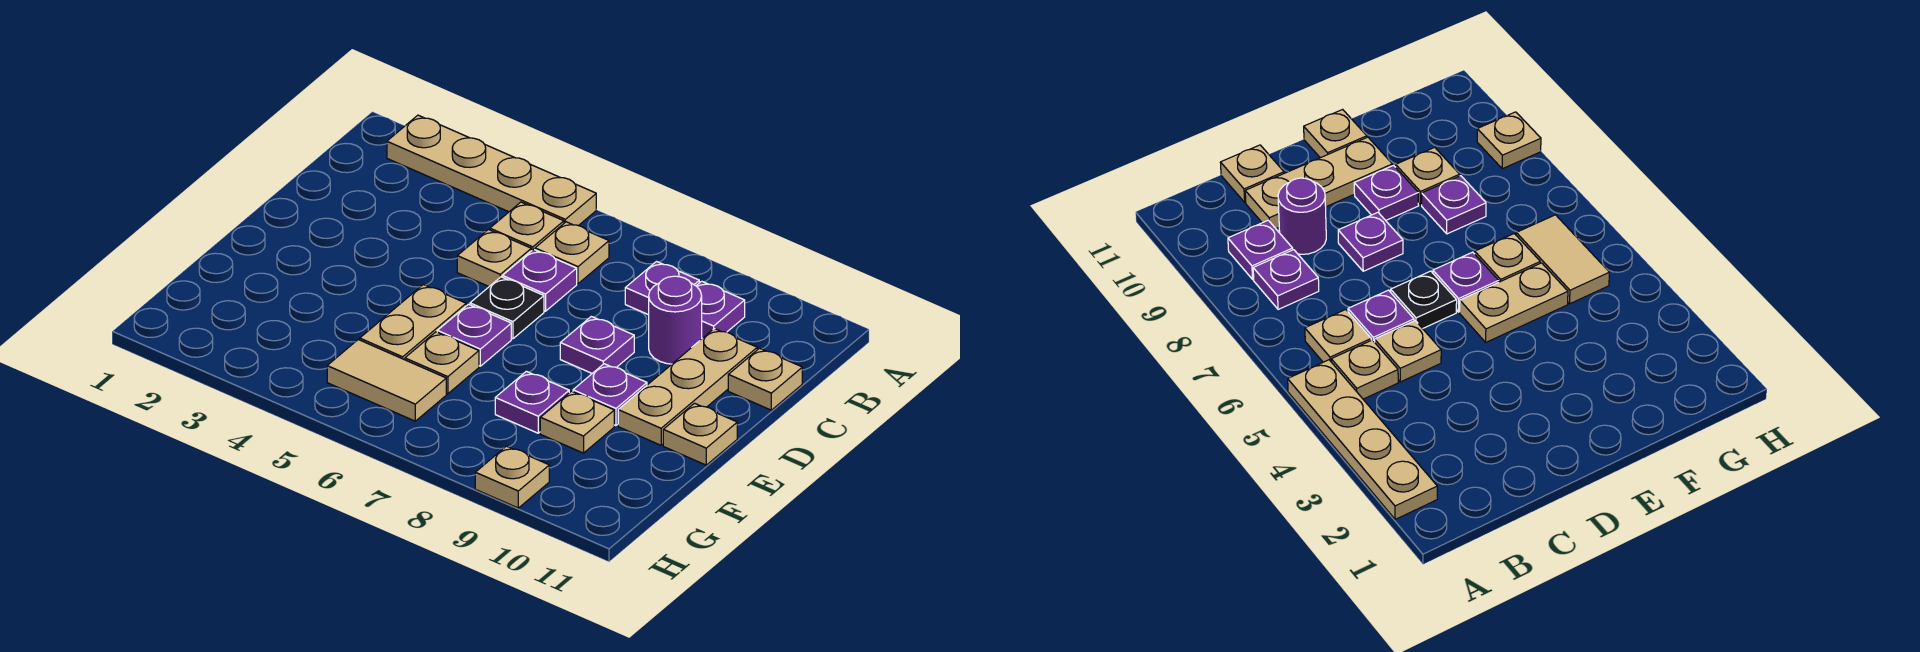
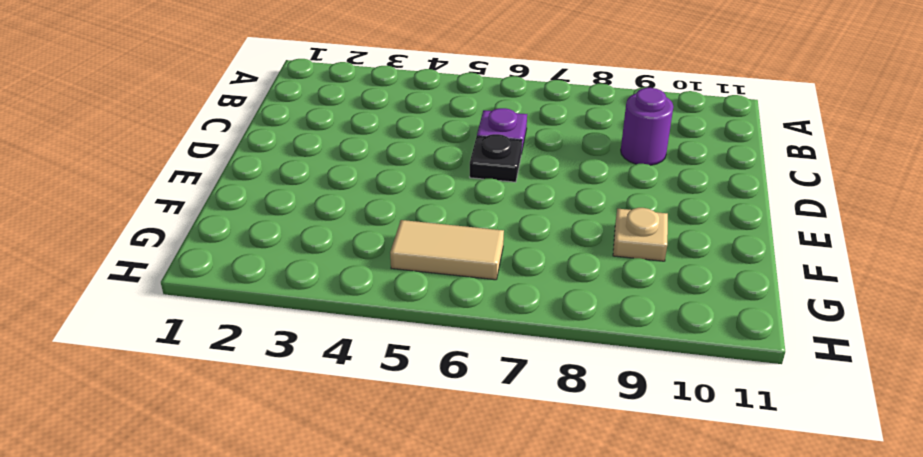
none -> tan plate A2:A5 level 1
none -> tan plate B5 level 1
none -> tan plate B6 level 1

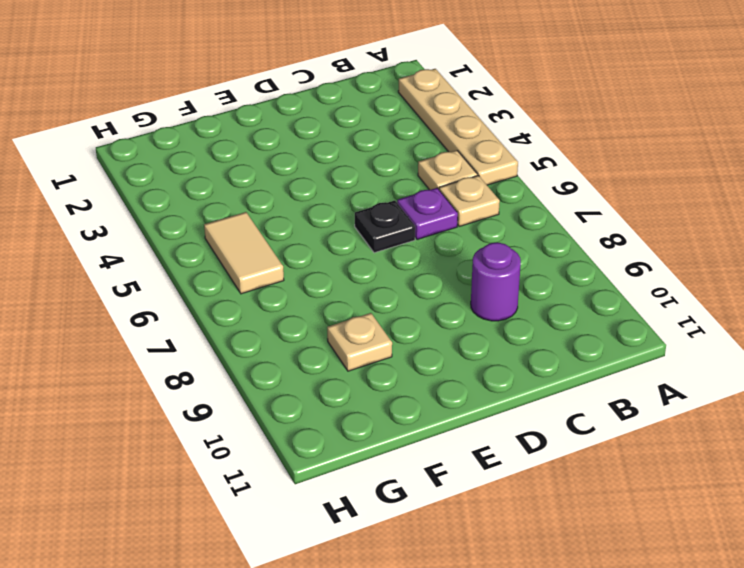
none -> purple plate B8 level 1
none -> purple plate B9 level 1
none -> tan plate C5 level 1

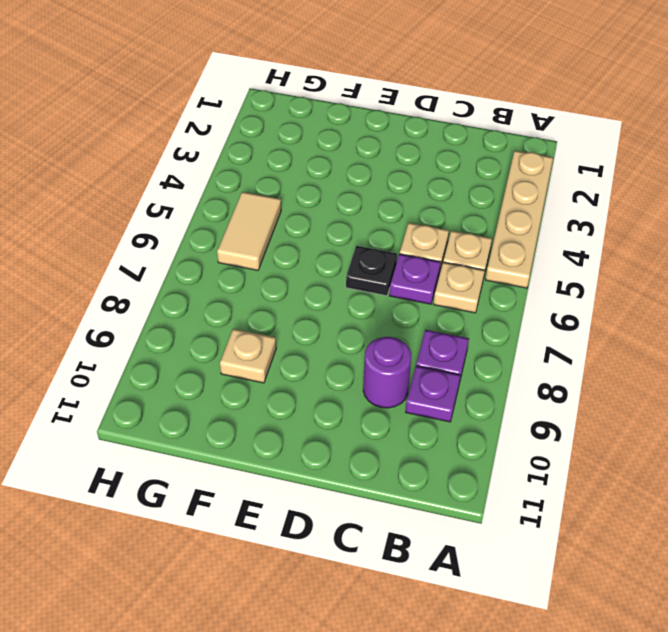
none -> tan plate C10:E10 level 1
none -> tan plate C11 level 1
none -> purple plate D8 level 1

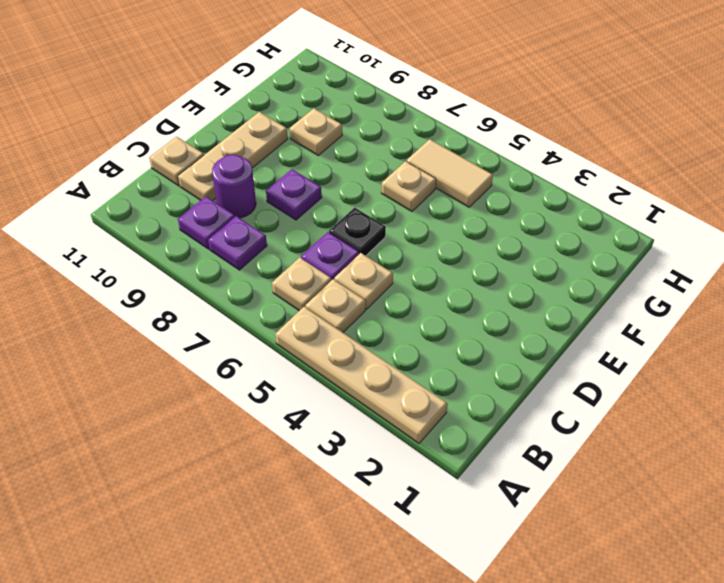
none -> tan plate E5:F5 level 1
none -> purple plate E6 level 1
none -> purple plate E9 level 1

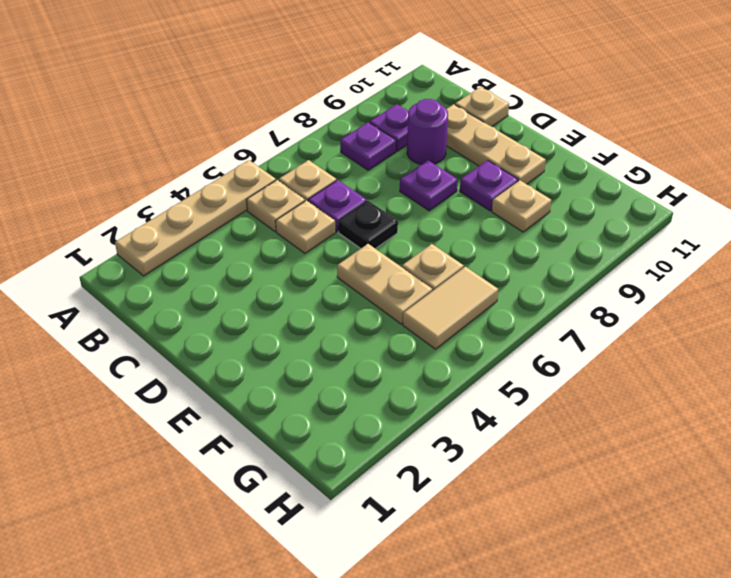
none -> purple plate E6 level 1
none -> tan plate E11 level 1
none -> purple plate F8 level 1

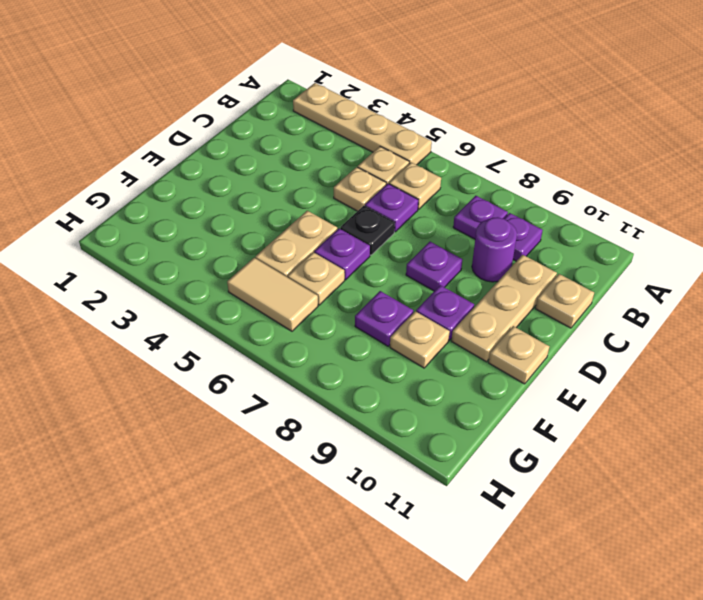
none -> tan plate H9 level 1

